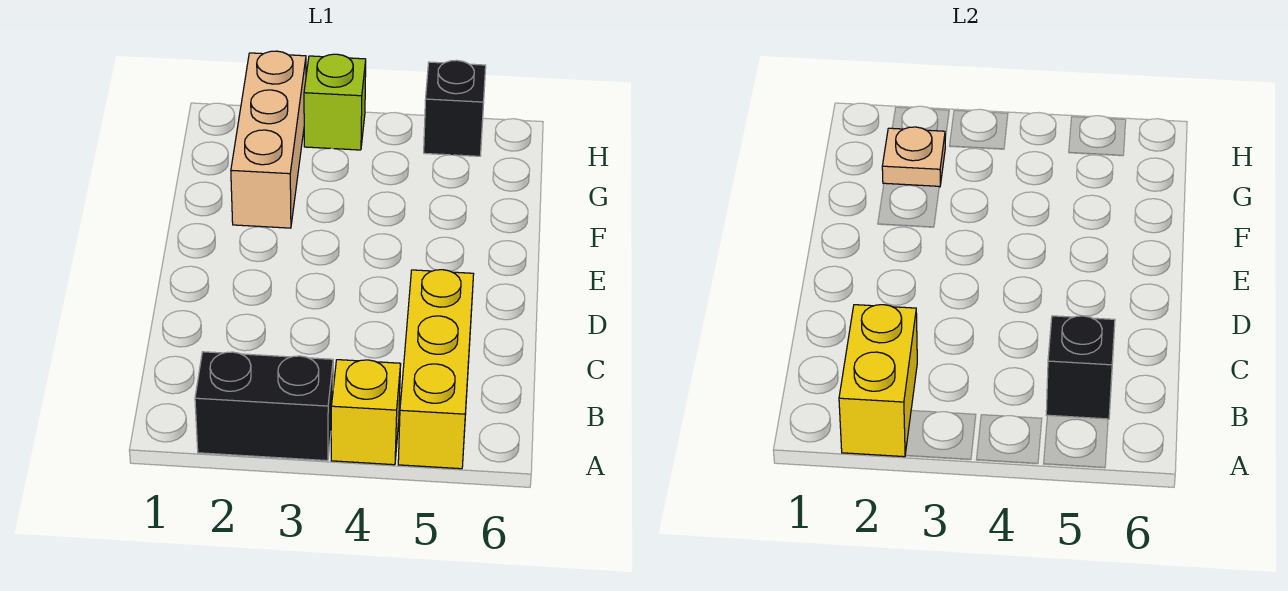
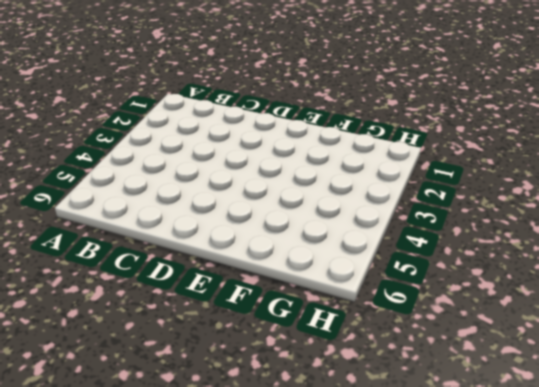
none -> black brick A2:A3 level 1
none -> yellow brick A4 level 1

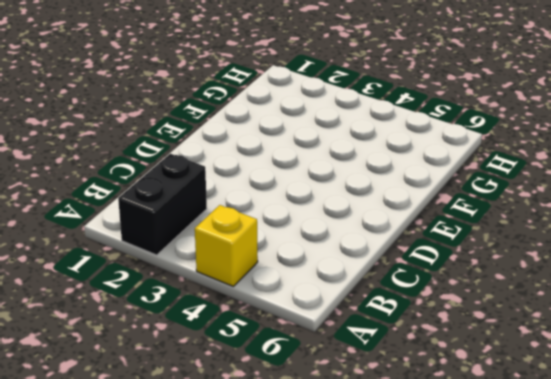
black brick A2:B2 level 1 -> black brick A2:A3 level 1
none -> yellow brick A5:C5 level 1
none -> tan brick F2:H2 level 1

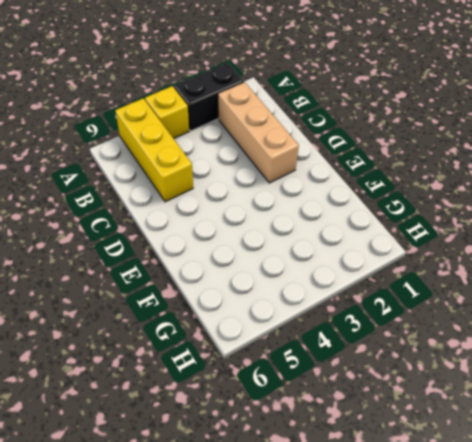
tan brick B2:D2 level 1 -> tan brick F2:H2 level 1
none -> lime brick H3 level 1
none -> black brick H5 level 1

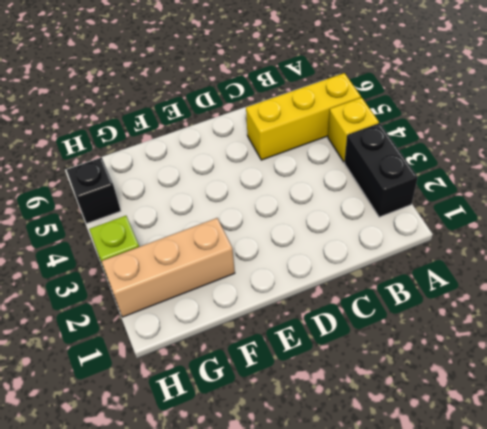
none -> yellow brick A2:B2 level 2
none -> black brick B5 level 2

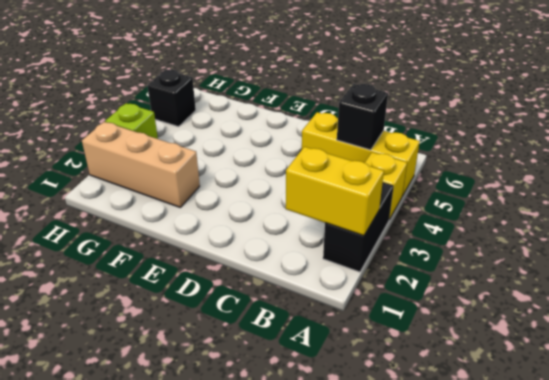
none -> tan plate G2 level 2

